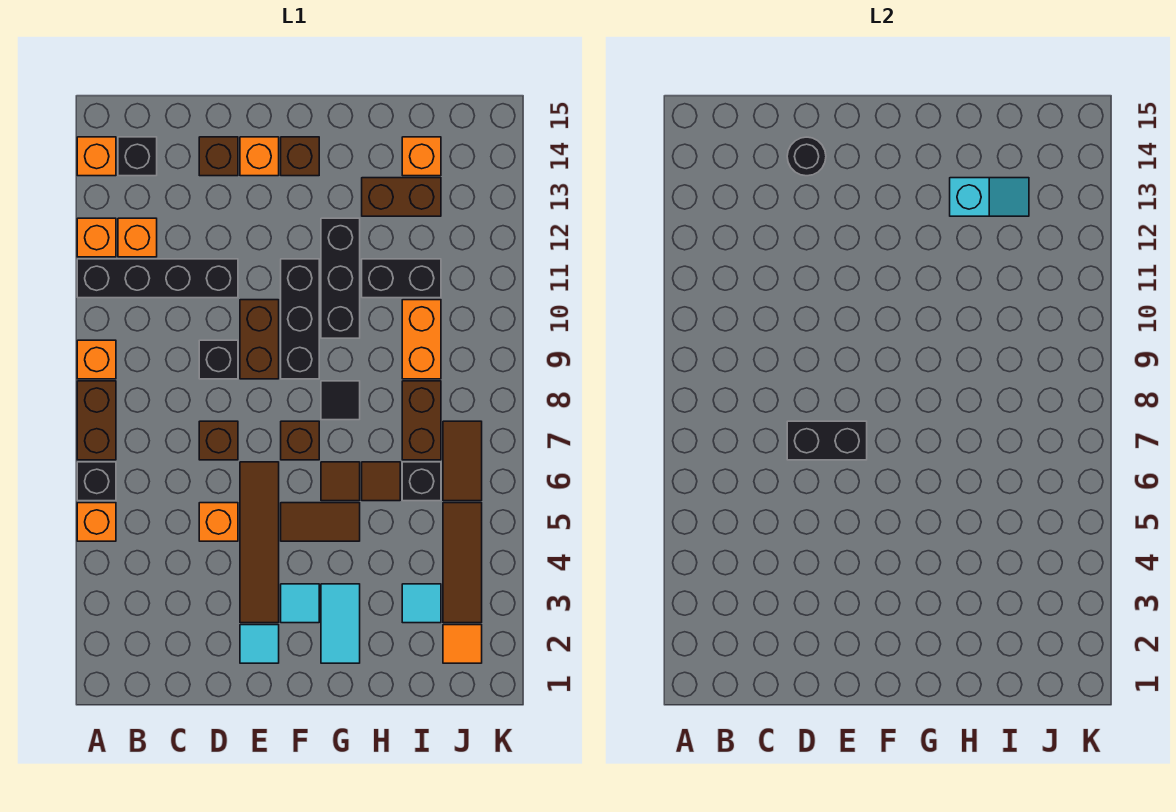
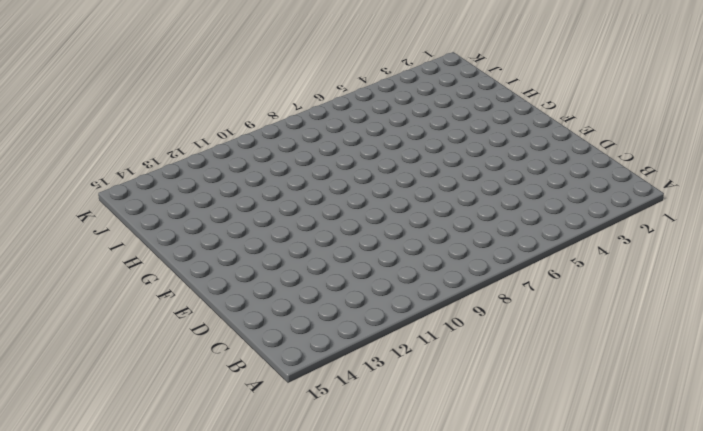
none -> orange brick A5 level 1
none -> black brick A6 level 1
none -> brown brick A7:A8 level 1
none -> orange brick A9 level 1

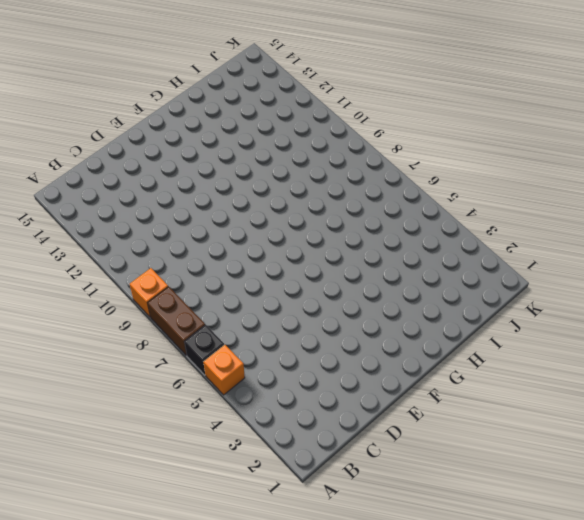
none -> black brick A11:D11 level 1
none -> orange brick A12 level 1
none -> orange brick A14 level 1
none -> orange brick B12 level 1

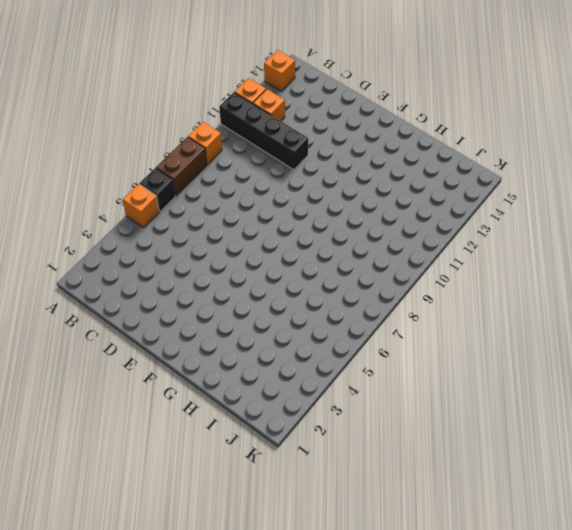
none -> black brick B14 level 1
none -> orange brick D5 level 1
none -> brown brick D7 level 1
none -> black brick D9 level 1

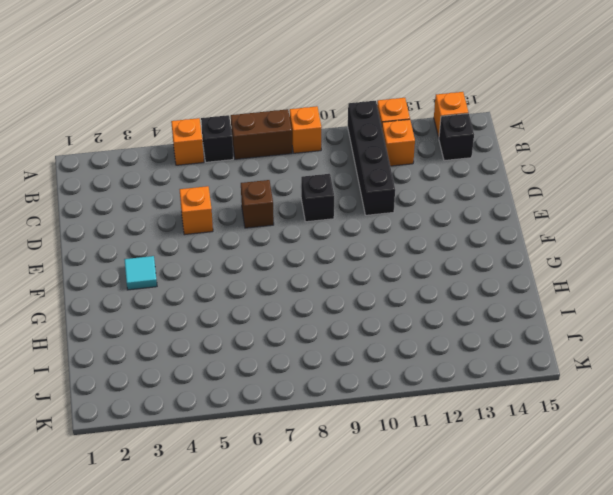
none -> brown brick D14 level 1
none -> cyan tile E2 level 1
none -> brown tile E3:E6 level 1
none -> brown brick E9:E10 level 1

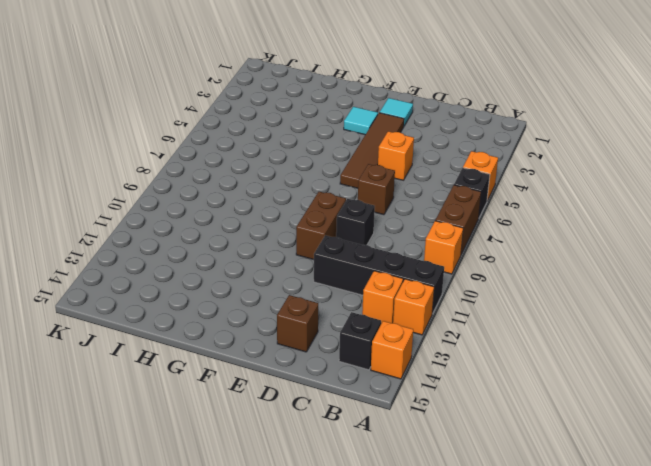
none -> orange brick E14 level 1
none -> brown tile F5:G5 level 1
none -> brown brick F7 level 1
none -> black brick F9:F11 level 1

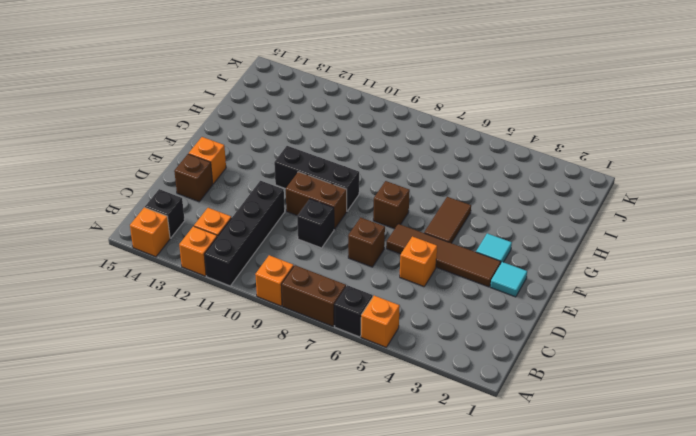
none -> brown brick F14 level 1
none -> cyan tile G2:G3 level 1
none -> brown tile G6 level 1
none -> black tile G8 level 1

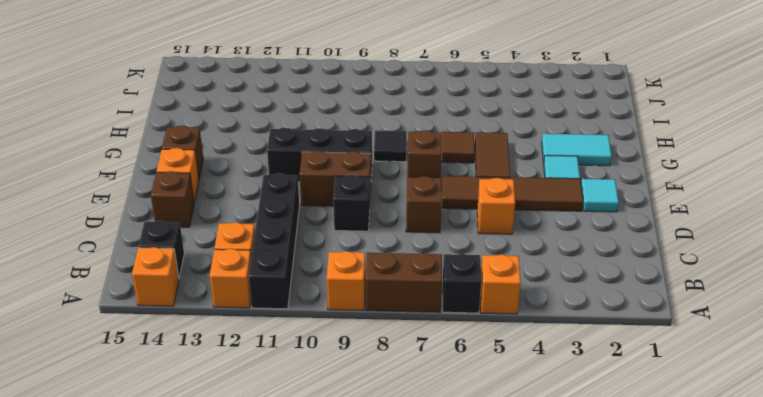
none -> black brick G10:G12 level 1
none -> brown tile H6 level 1
none -> black brick H11:I11 level 1
none -> brown brick H13:I13 level 1

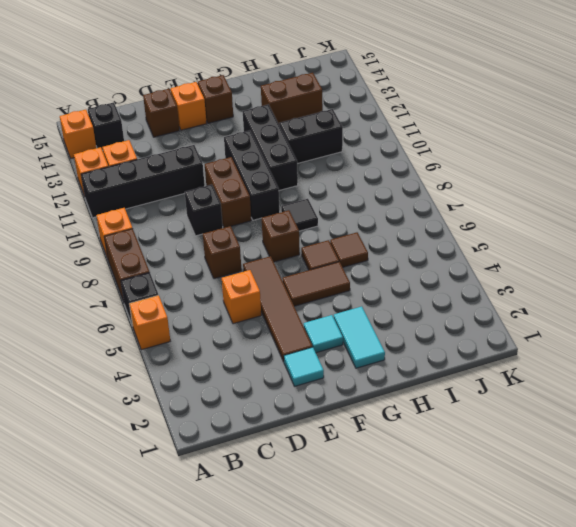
none -> cyan tile I3 level 1
none -> black brick I6 level 1
none -> brown brick I7:I8 level 1
none -> orange brick I9:I10 level 1

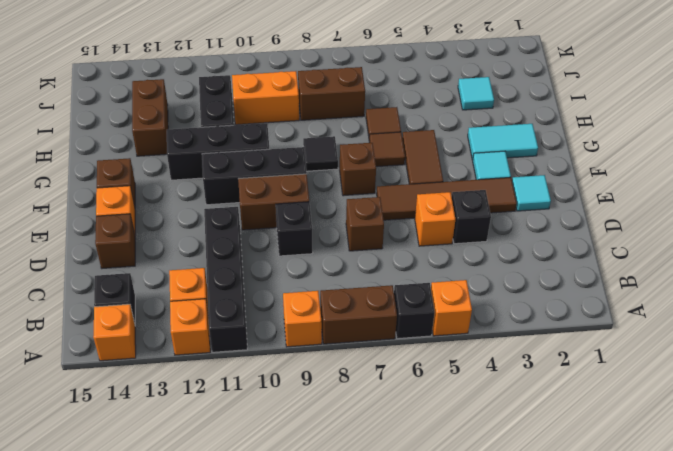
black brick D4 level 1 -> black brick I6 level 1
none -> orange brick I14 level 1
none -> orange tile J2 level 1
none -> brown tile J3:J5 level 1
none -> brown tile J6:J7 level 1

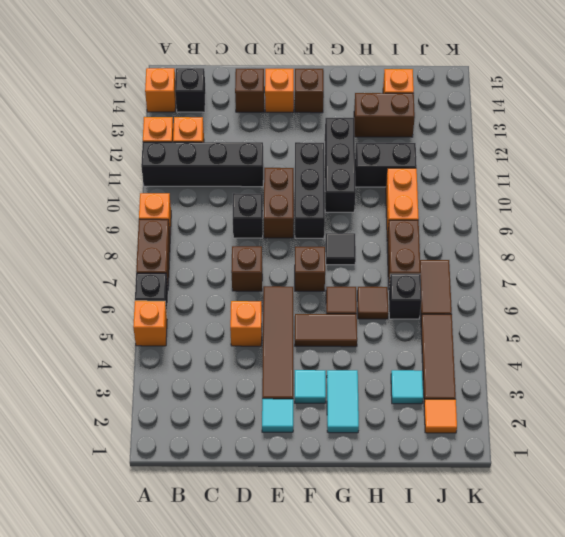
none -> black brick D7:E7 level 2
none -> black round brick D14 level 2
none -> cyan slope H13:I13 level 2 top H

